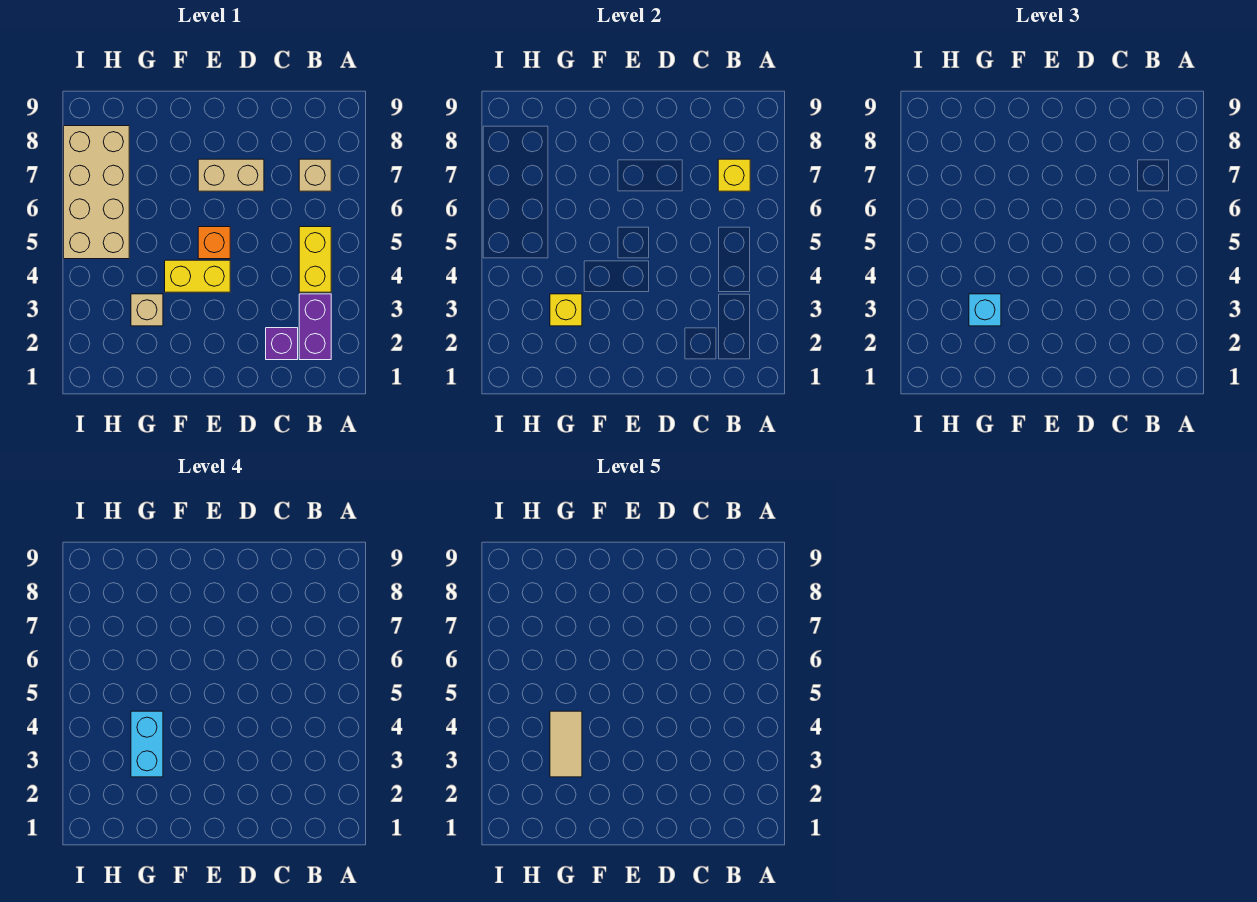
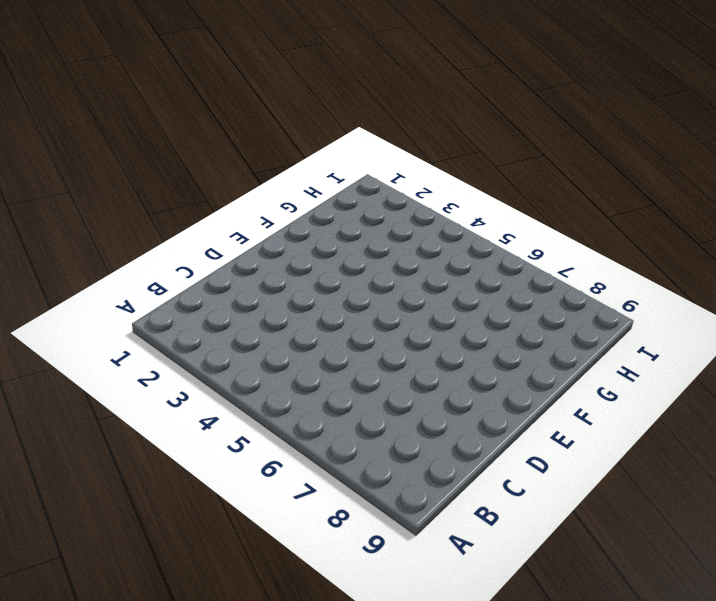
none -> purple brick B2:B3 level 1
none -> yellow brick B4:B5 level 1
none -> tan brick B7 level 1

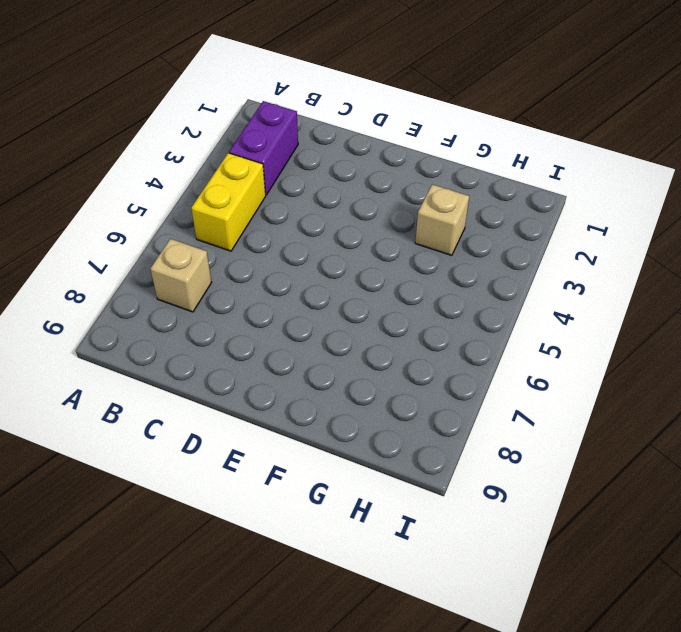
none -> purple brick C2 level 1
none -> tan brick D7:E7 level 1
none -> yellow brick E4:F4 level 1

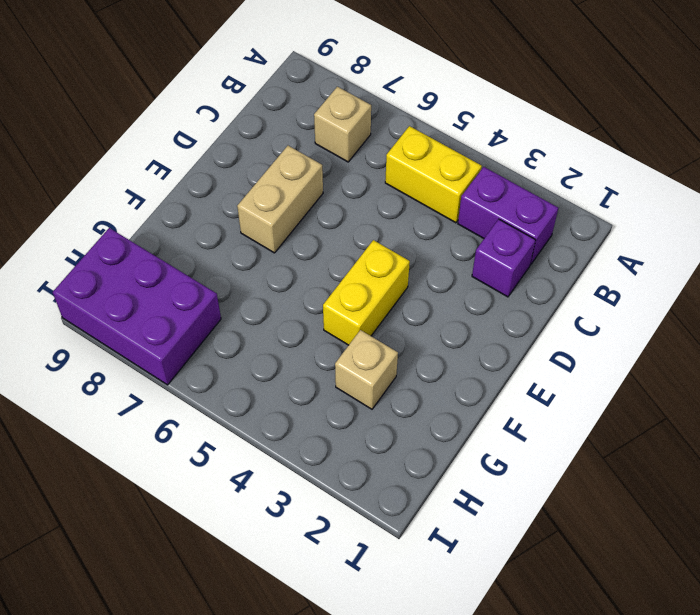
purple brick H7:I9 level 1 -> tan brick H5:I8 level 1
none -> orange brick E5 level 1
none -> yellow brick B7 level 2
none -> yellow brick G3 level 2

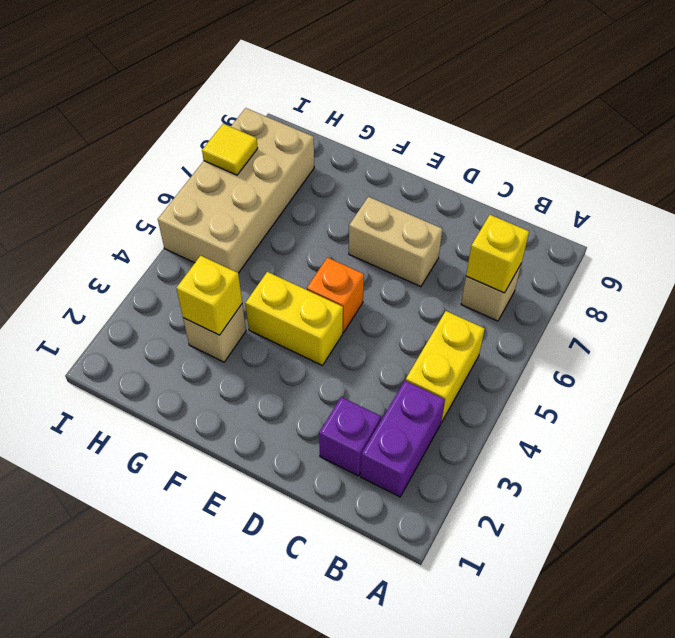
yellow tile I7 level 2 -> none
none -> cyan brick G3 level 3
none -> cyan brick G3:G4 level 4
none -> tan tile G3:G4 level 5

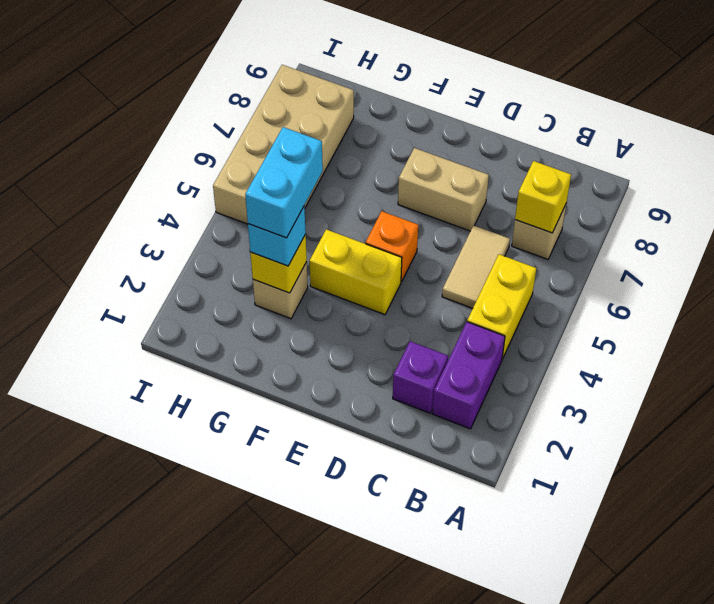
tan tile C5:C6 level 1 -> tan tile G3:G4 level 5

